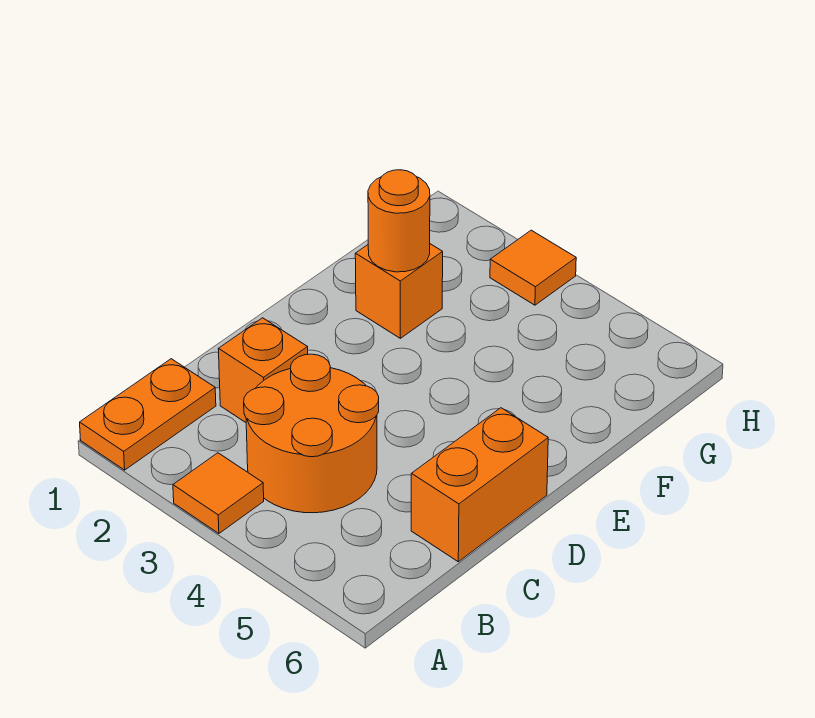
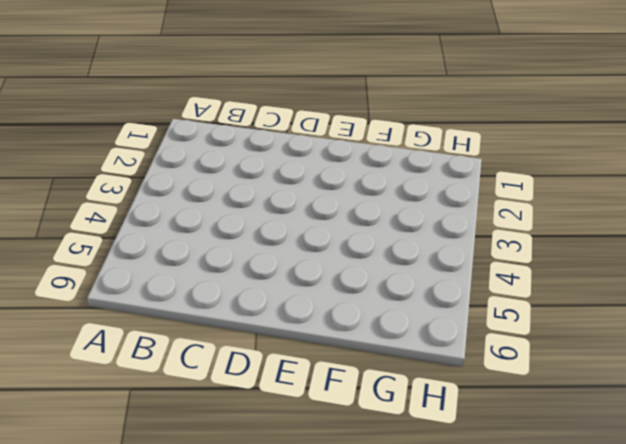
none -> orange plate A1:B1 level 1
none -> orange tile A3 level 1

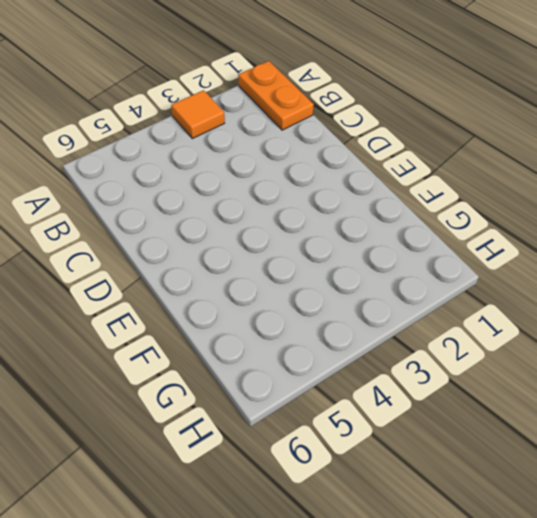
none -> orange round brick B3:C4 level 1
none -> orange brick C2 level 1

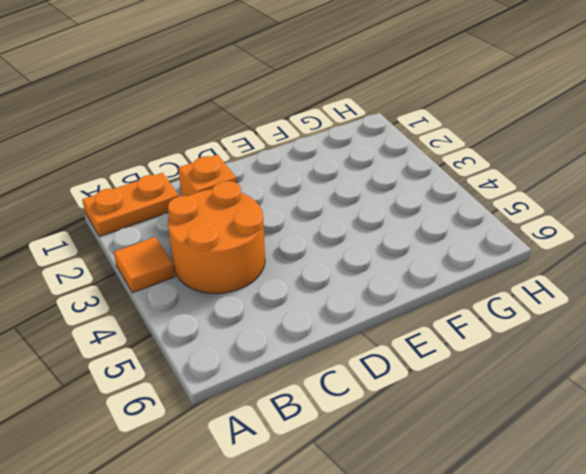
none -> orange brick C6:D6 level 1
none -> orange brick F2 level 1

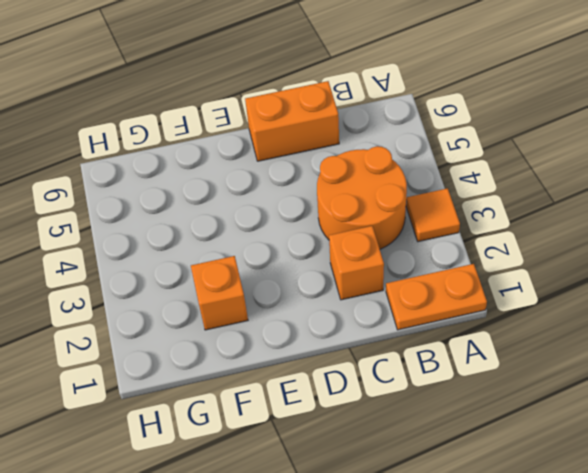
none -> orange tile H3 level 1
none -> orange round brick F2 level 2

